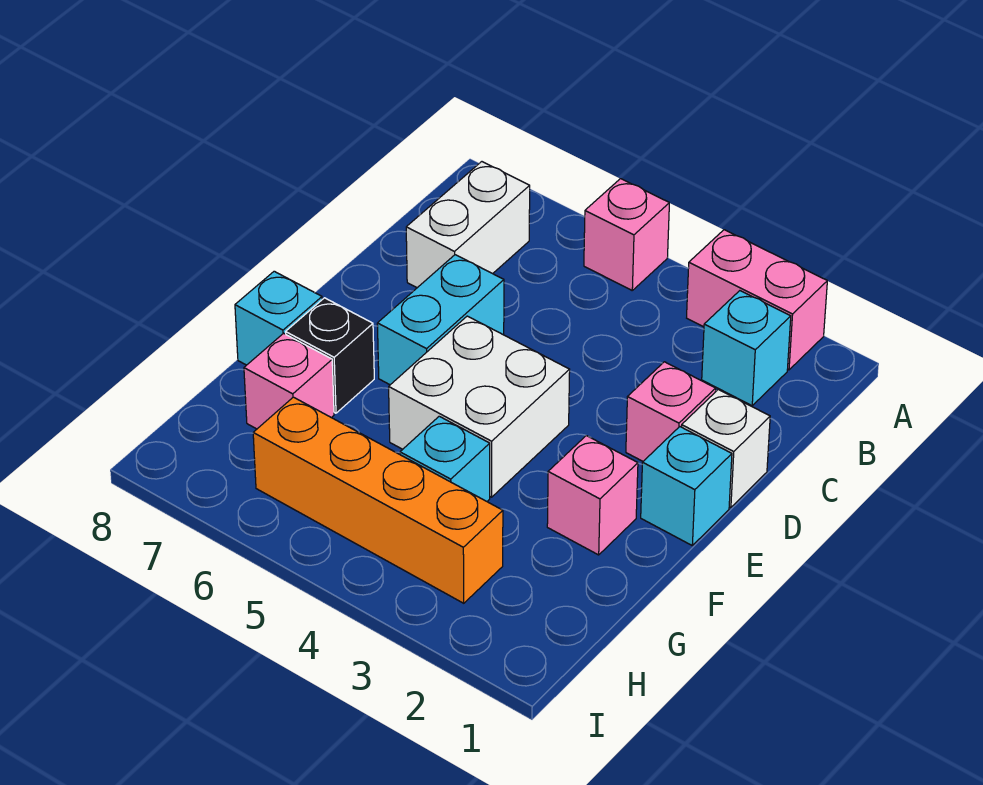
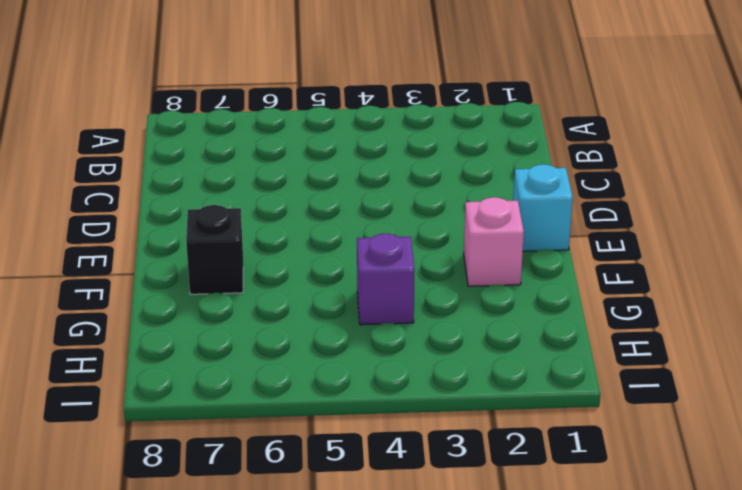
purple brick G4 level 1 -> cyan brick G4 level 1
none -> pink brick A2:A3 level 1
none -> pink brick A5 level 1
none -> cyan brick B2 level 1

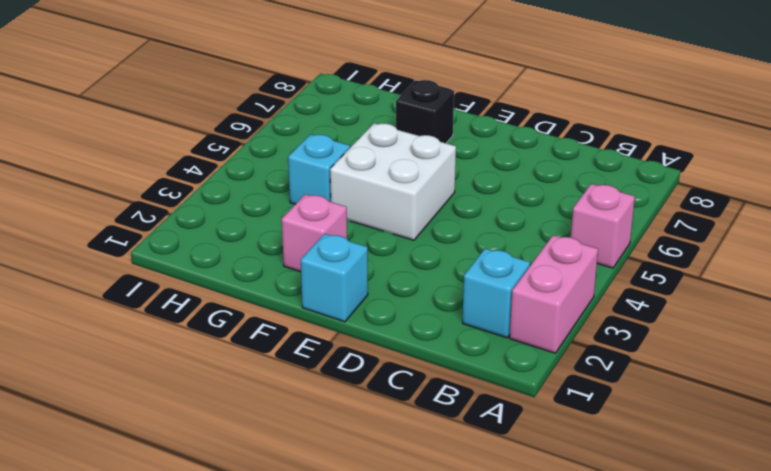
none -> white brick B7:C7 level 1
none -> white brick D1 level 1
none -> pink brick D2 level 1

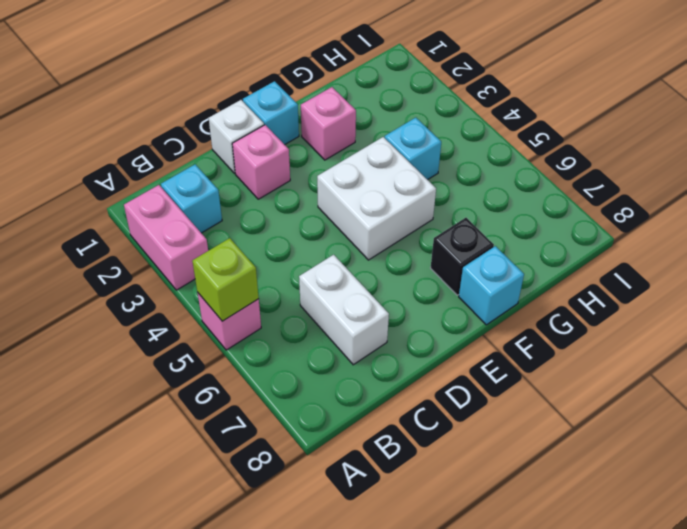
lime brick A5 level 2 -> none
white brick C6:C7 level 1 -> white brick B7:C7 level 1
none -> cyan brick D6:E6 level 1
none -> pink brick G7 level 1
none -> orange brick H3:H6 level 1

